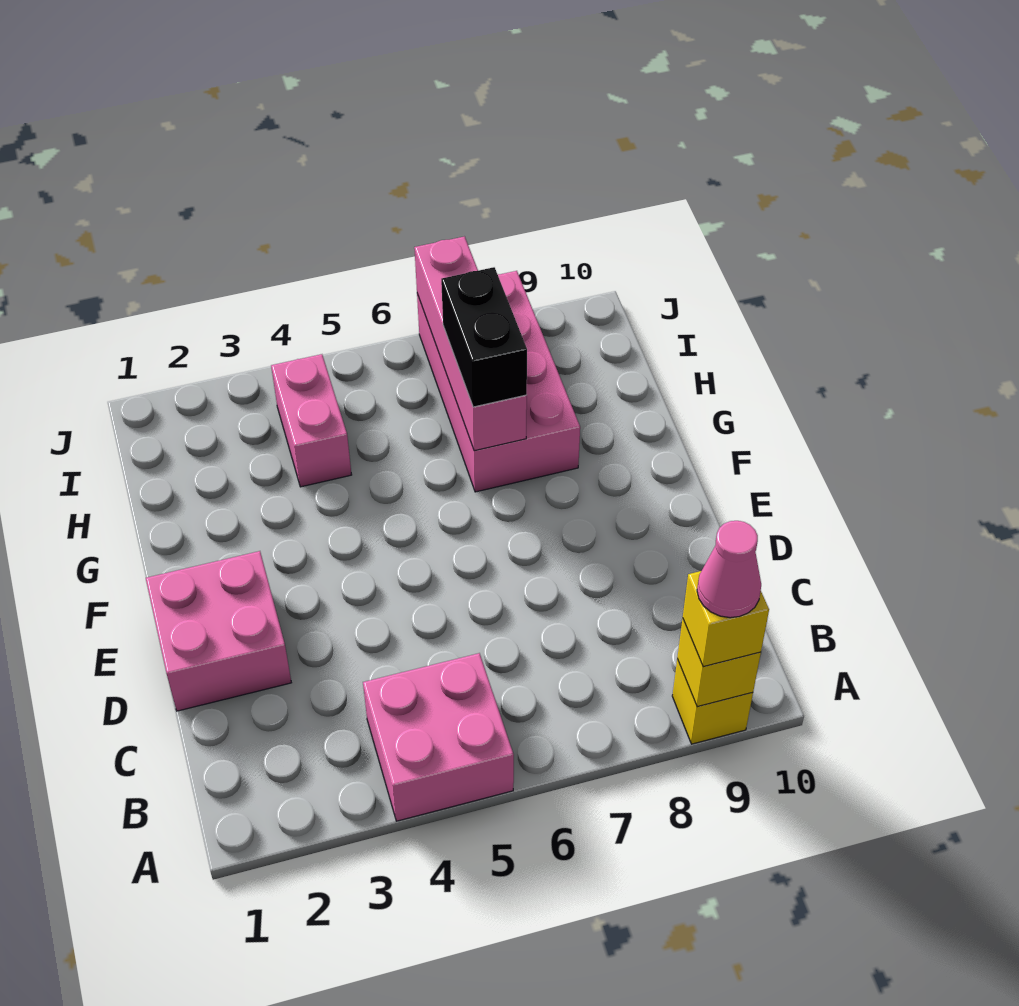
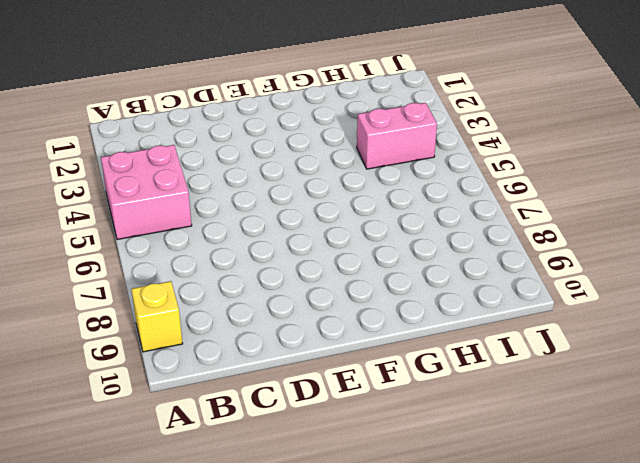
none -> pink brick D1:E2 level 1
none -> pink brick G7:J8 level 1

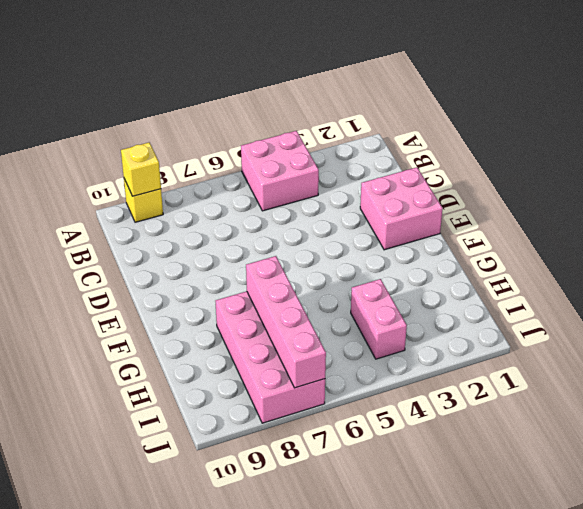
none -> yellow brick A9 level 3
none -> black brick G7:H7 level 3

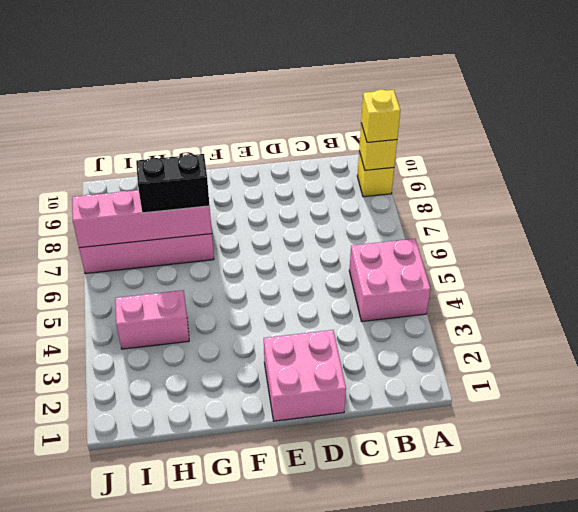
none -> pink cone A9 level 4

